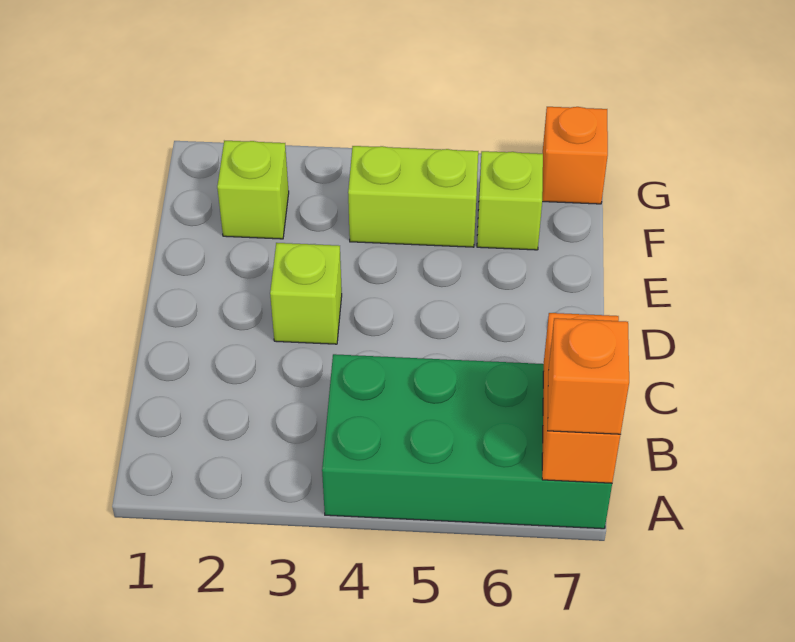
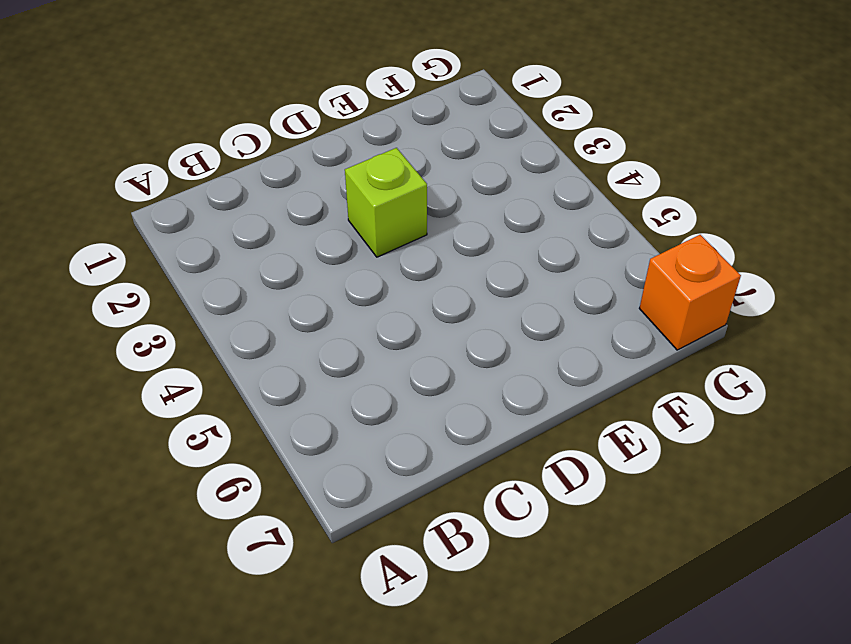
none -> green brick A4:B7 level 1
none -> lime brick F2 level 1

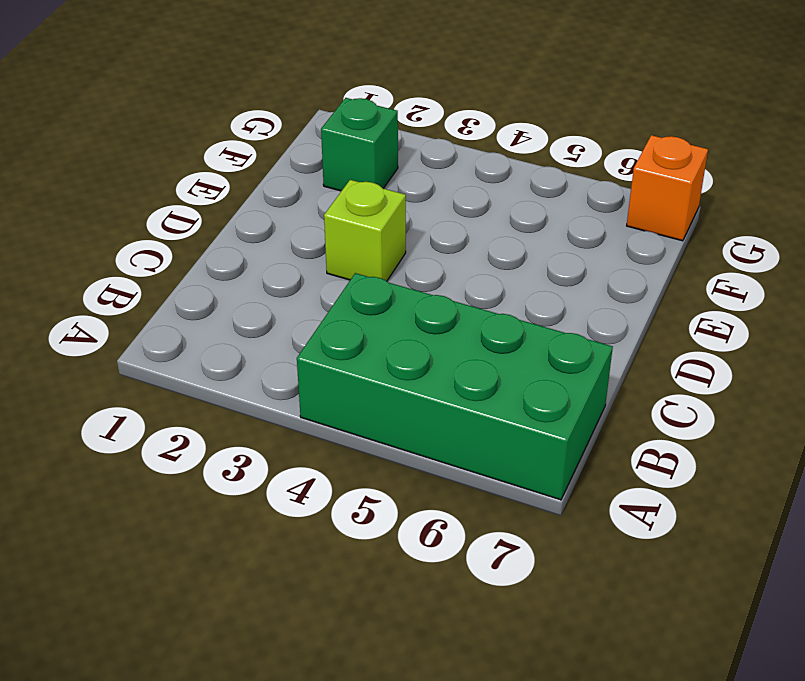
green brick F2 level 1 -> lime brick F2 level 1
none -> lime brick F4:F5 level 1
none -> lime brick F6 level 1

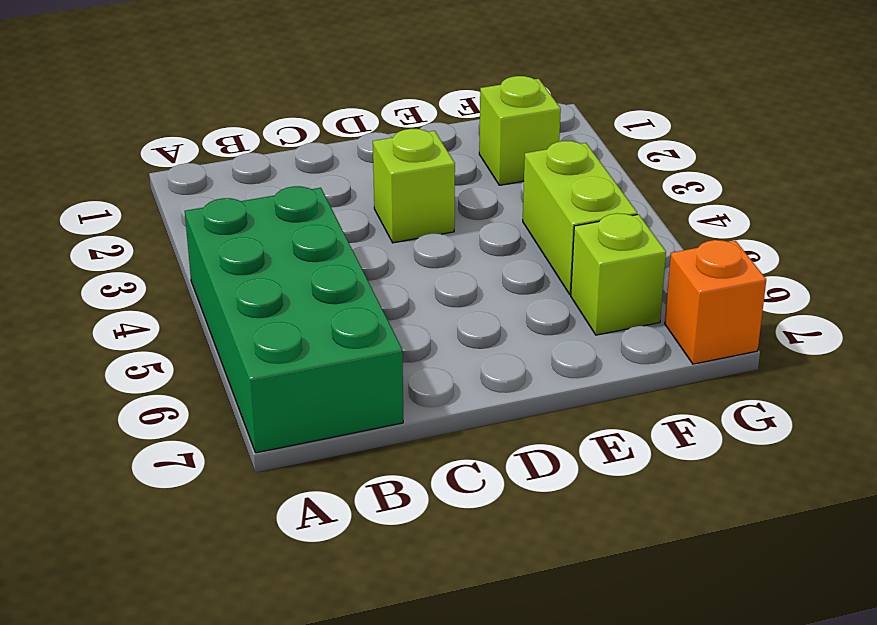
none -> orange brick A7:B7 level 2
none -> orange brick A7 level 3

